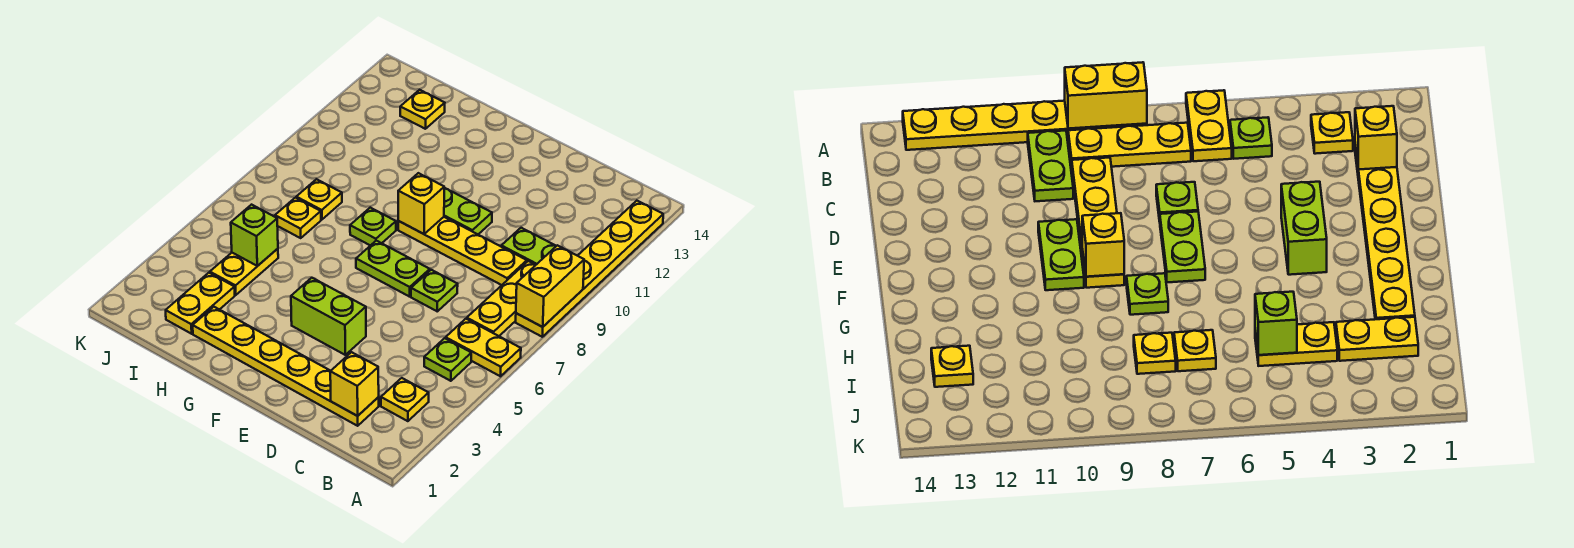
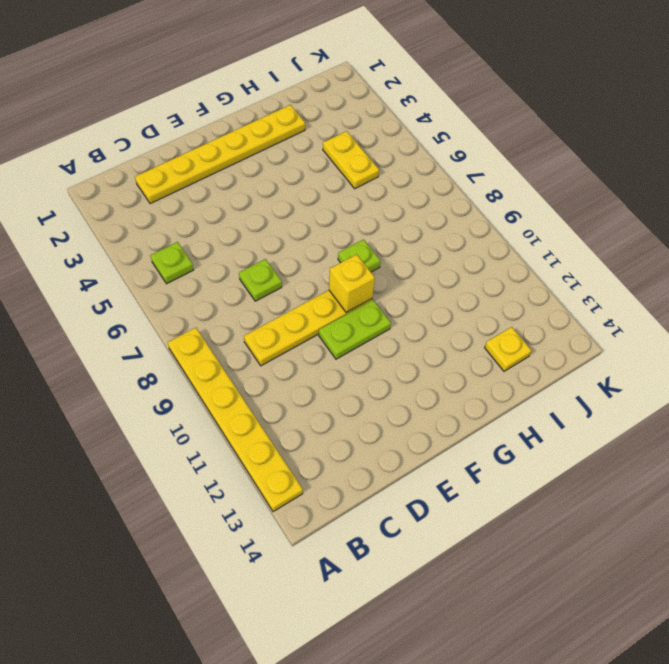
none -> yellow plate A6:B6 level 1
none -> yellow plate B3 level 1
none -> yellow plate B7:B9 level 1

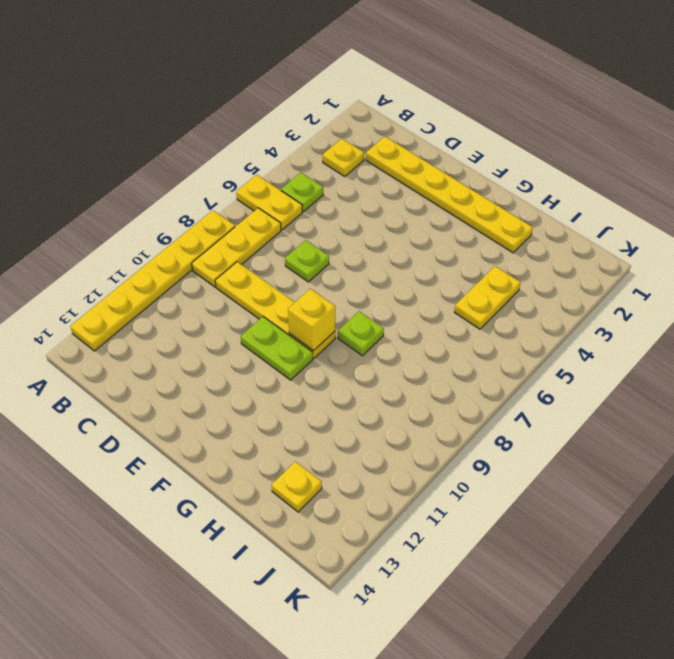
none -> lime plate B10:C10 level 1
none -> lime brick E4:F4 level 1
none -> lime plate E7:F7 level 1

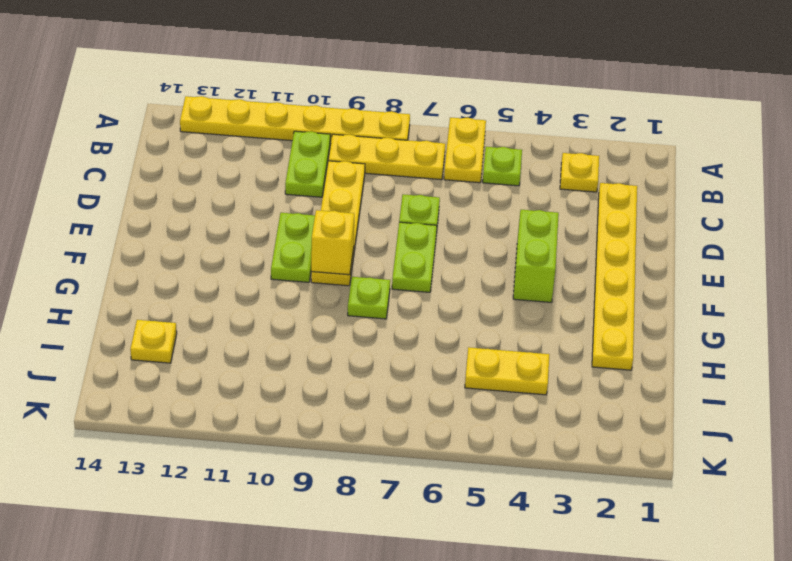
none -> yellow plate I2:I3 level 1
none -> yellow plate I7 level 1
none -> yellow plate I8 level 1

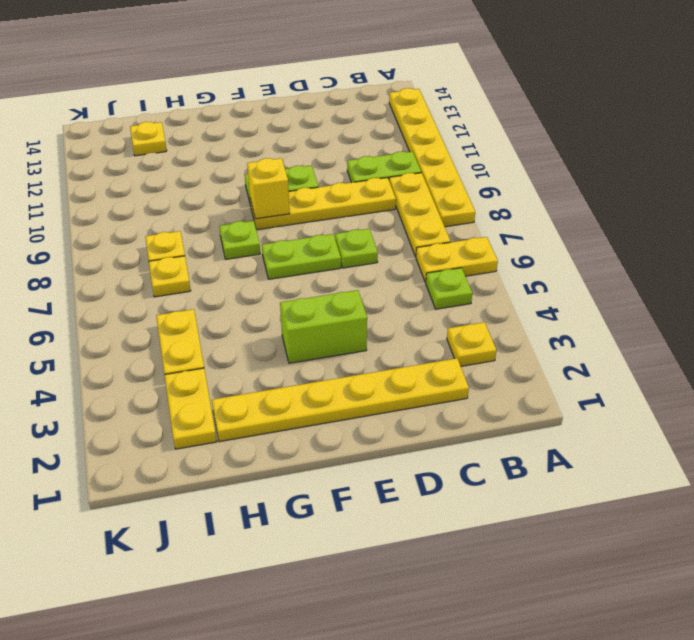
none -> yellow brick A8:A9 level 2
none -> yellow brick C2 level 2
none -> lime brick I5 level 2

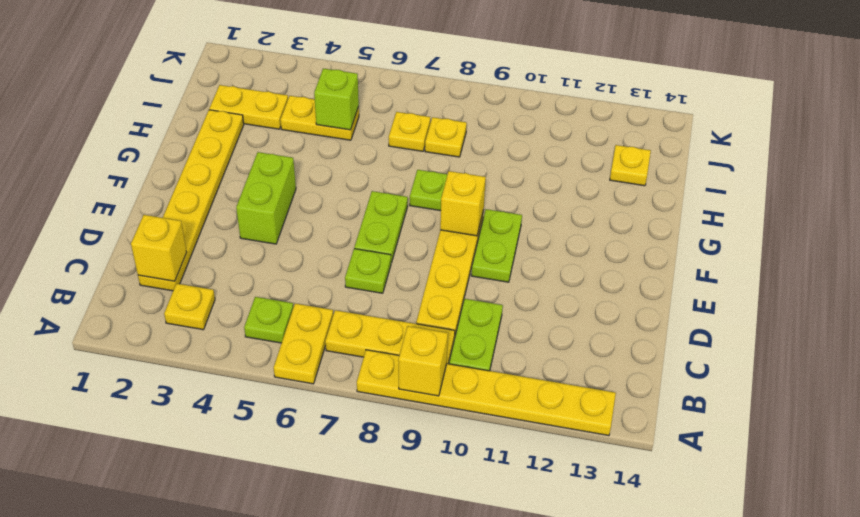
yellow brick A9 level 2 -> yellow brick A8:A9 level 2

